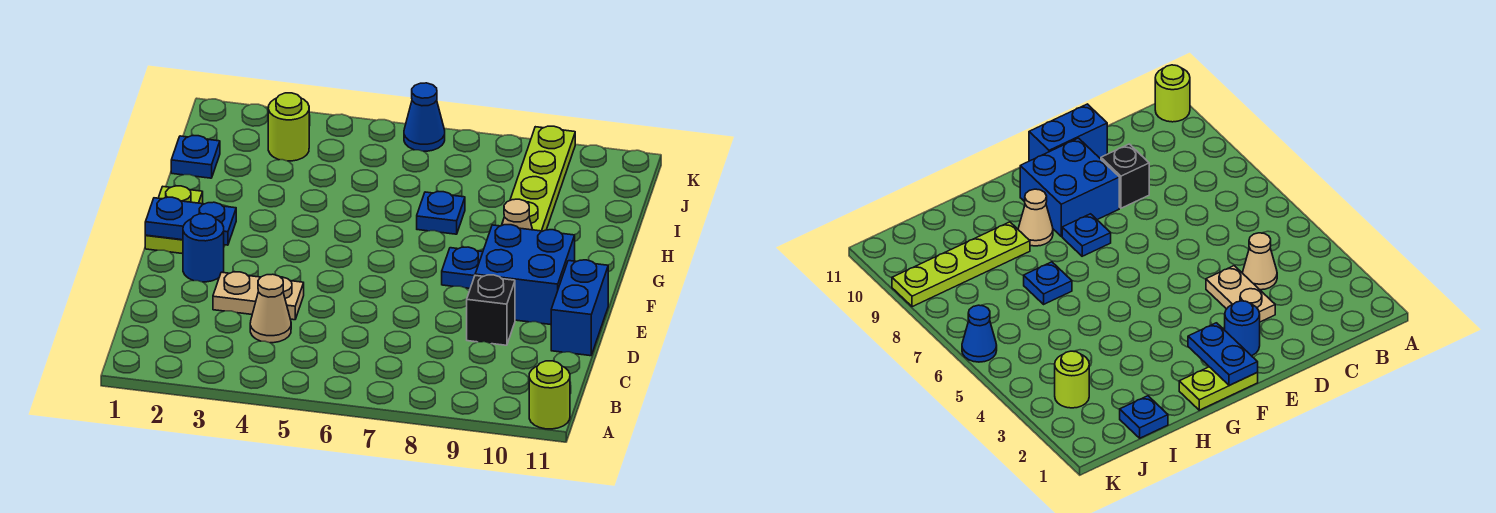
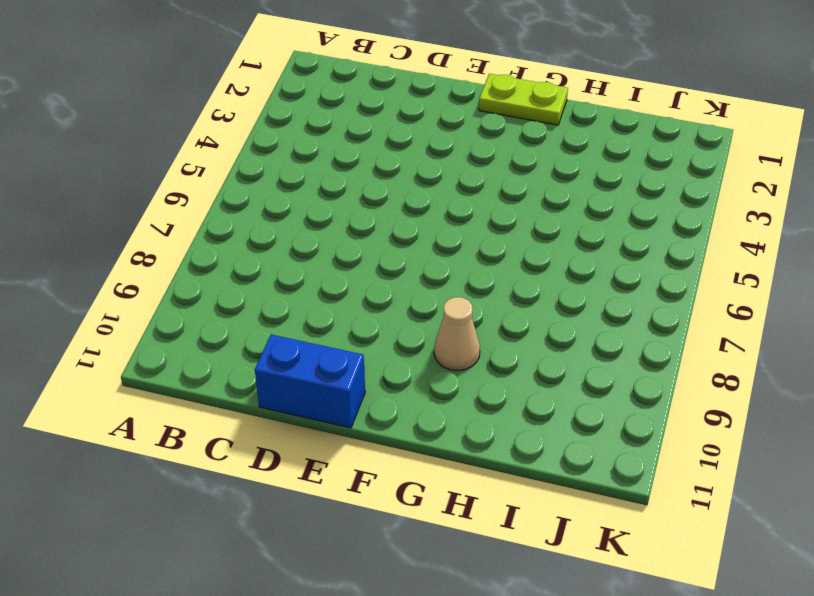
none -> lime round brick A11 level 1
none -> tan cone C4 level 1
none -> tan plate D3:D4 level 1

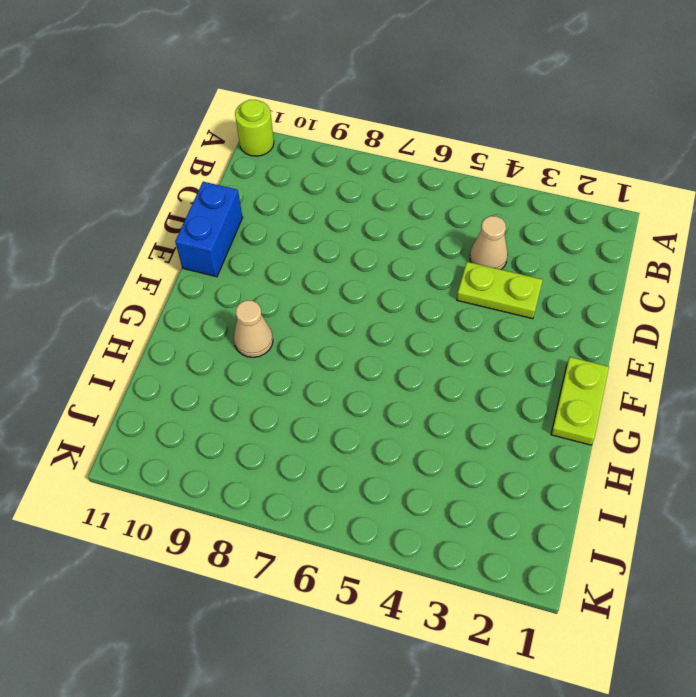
lime plate D3:D4 level 1 -> tan plate D3:D4 level 1
none -> black brick D9 level 1
none -> blue round brick E2 level 1
none -> blue brick E9:F10 level 1

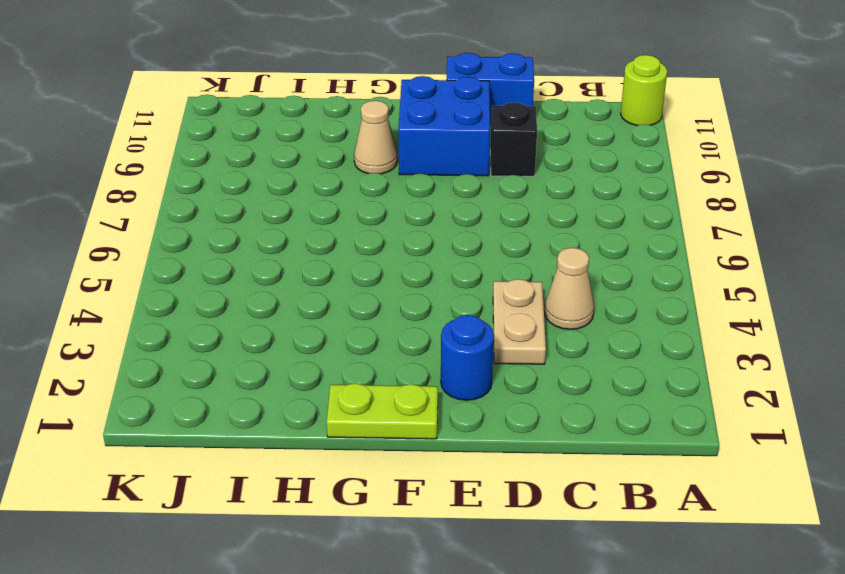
none -> blue plate F8 level 1
none -> blue plate H7 level 1
none -> lime plate H9:K9 level 1

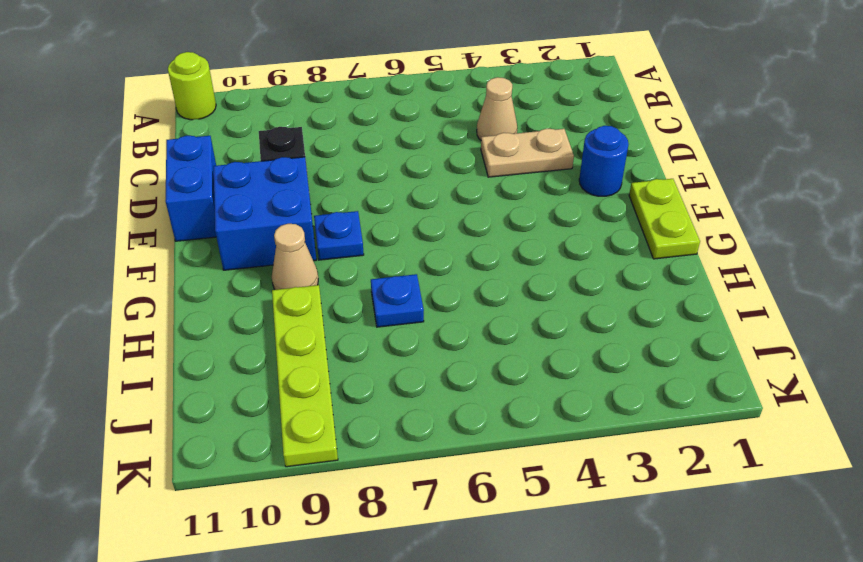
none -> blue plate I1 level 1
none -> lime round brick J3 level 1
none -> blue cone K6 level 1

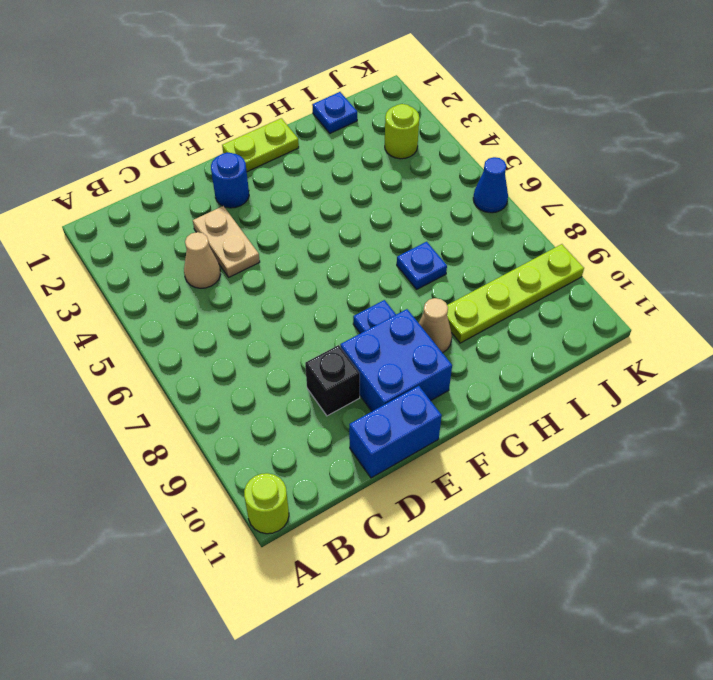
none -> blue plate F1:F2 level 2

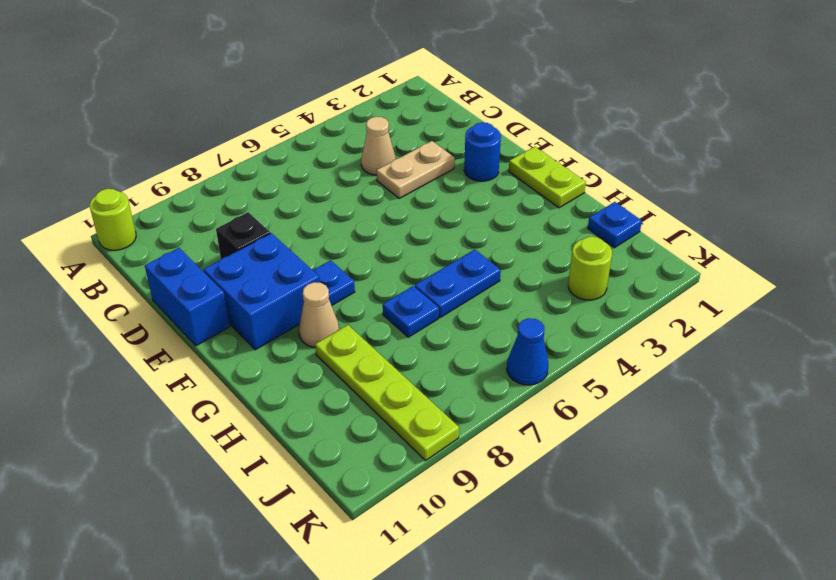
blue plate H5:H6 level 1 -> blue plate F1:F2 level 2

